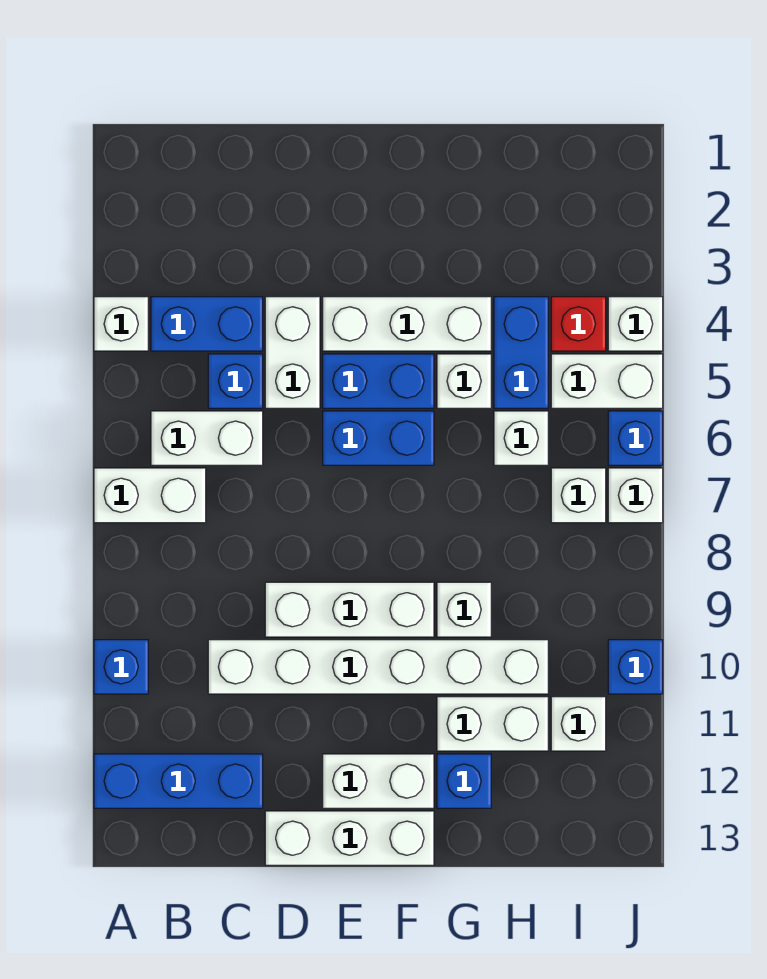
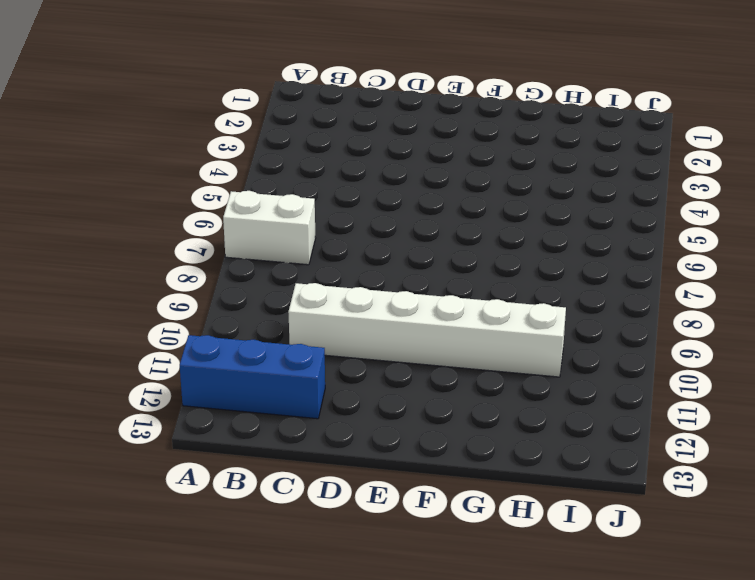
none -> white brick A4 level 1
none -> blue brick A10 level 1
none -> blue brick B4:C4 level 1

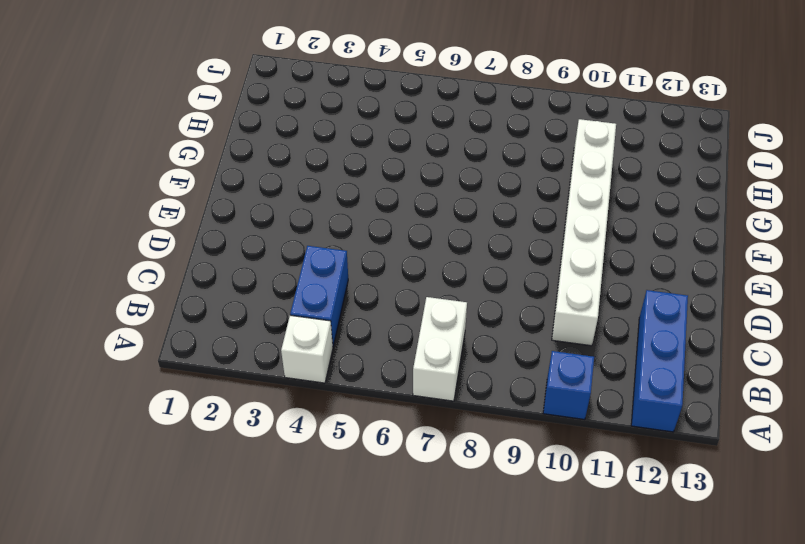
none -> white brick B6:C6 level 1
none -> blue brick C5 level 1
none -> white brick D4:D5 level 1

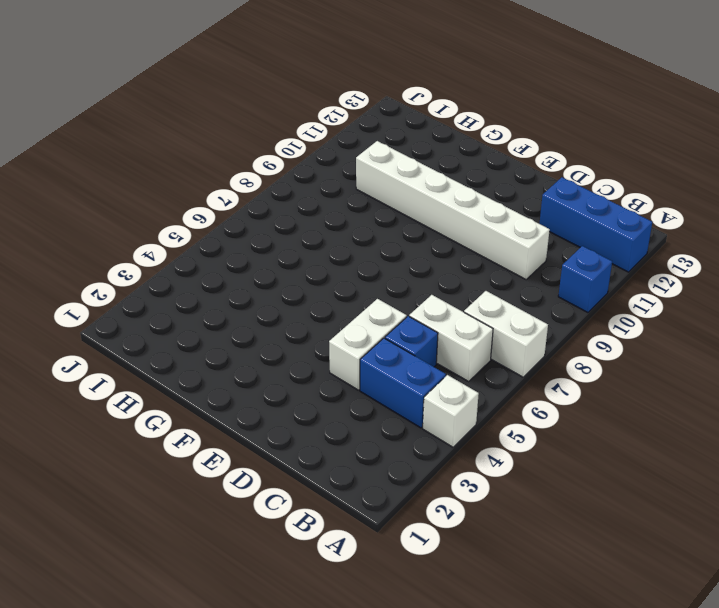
none -> white brick D9:F9 level 1
none -> white brick D13:F13 level 1
none -> white brick E4:G4 level 1

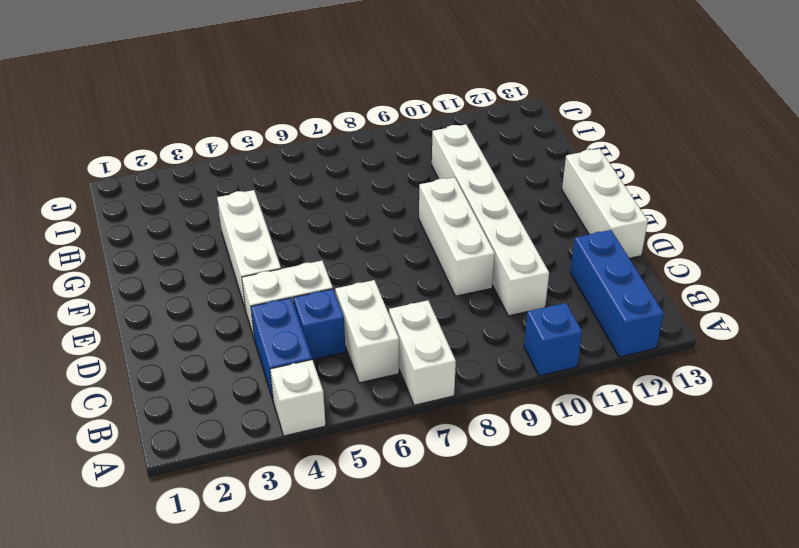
none -> blue brick E5:F5 level 1
none -> blue brick E6:F6 level 1
none -> white brick E12:F12 level 1

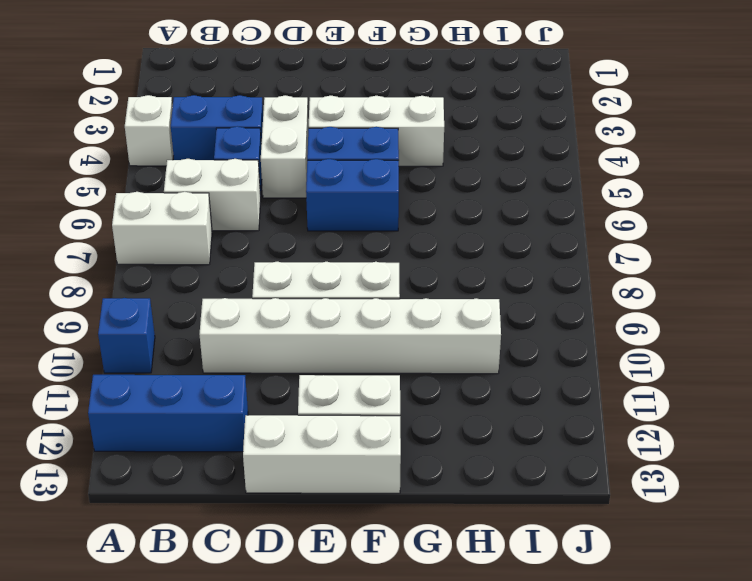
none -> white brick G5 level 1
none -> white brick G9 level 1
none -> white brick G11:H11 level 1

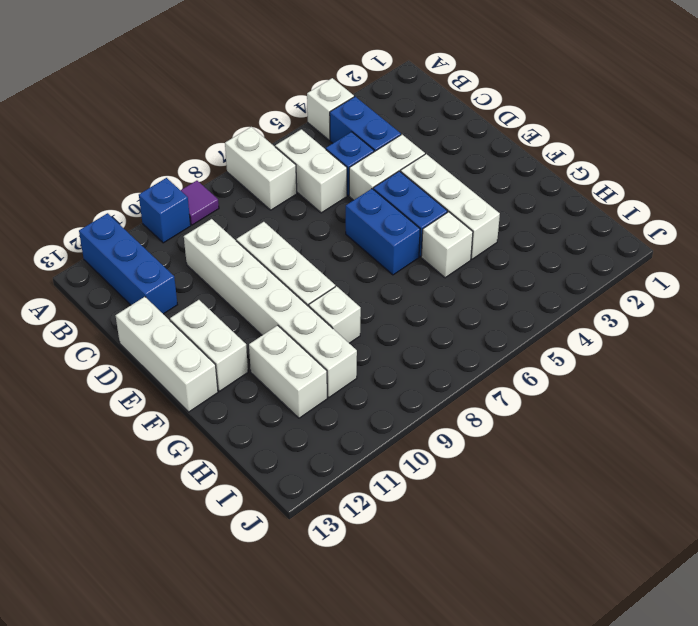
purple tile A9 level 1 -> none
none -> blue brick G12 level 1
none -> blue brick H4:H5 level 1
none -> white brick H6 level 1

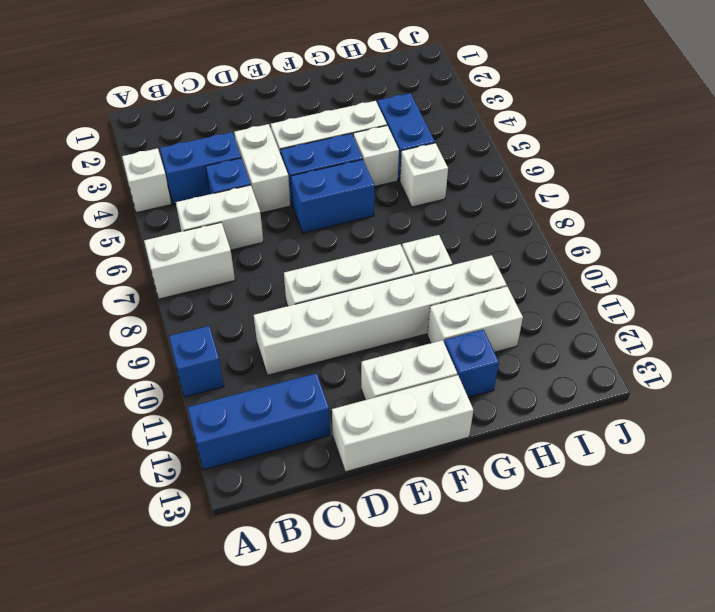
none -> red brick I4 level 1
none -> white brick I5:J5 level 1
none -> white brick I7 level 1

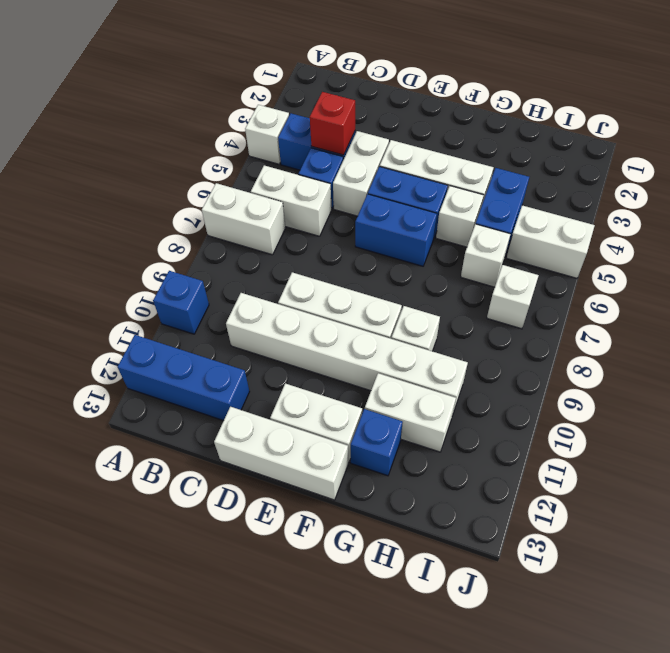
red brick C4 level 2 -> red brick I4 level 1
none -> white brick I11 level 1
none -> white brick J4 level 1
none -> blue brick J6 level 1

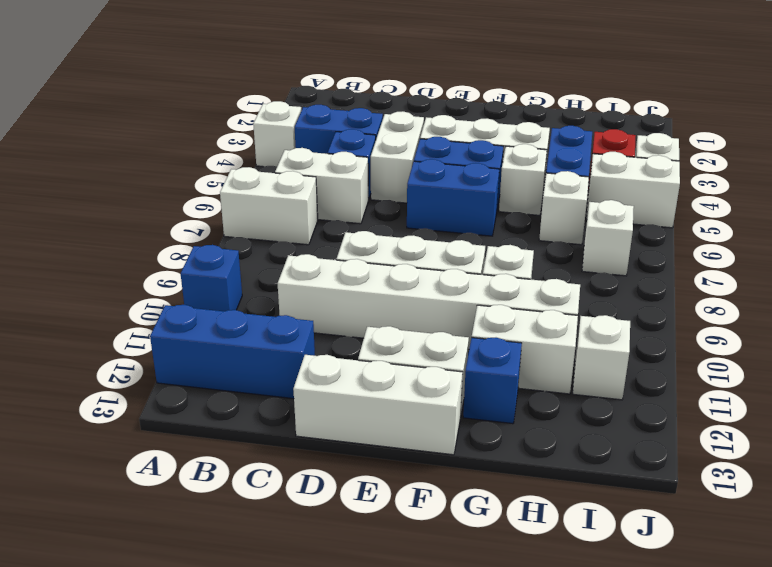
none -> blue brick J6 level 1
none -> white brick J7 level 1
none -> blue brick J10 level 1

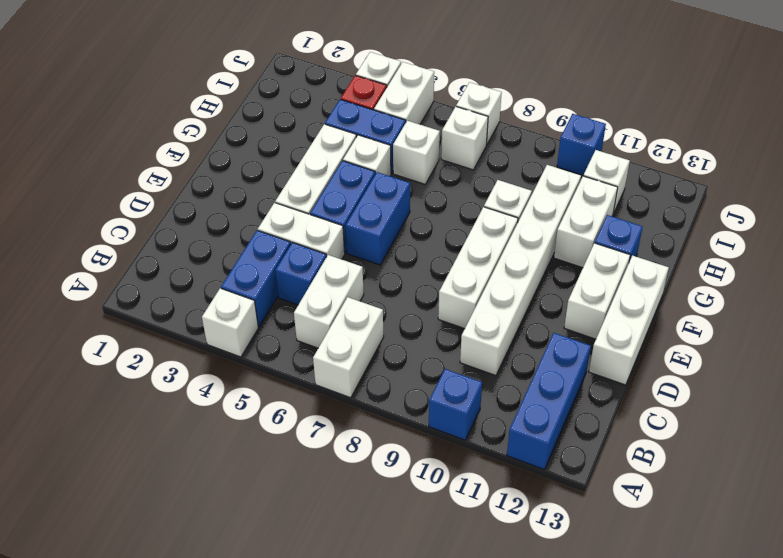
none -> blue brick J6 level 1

